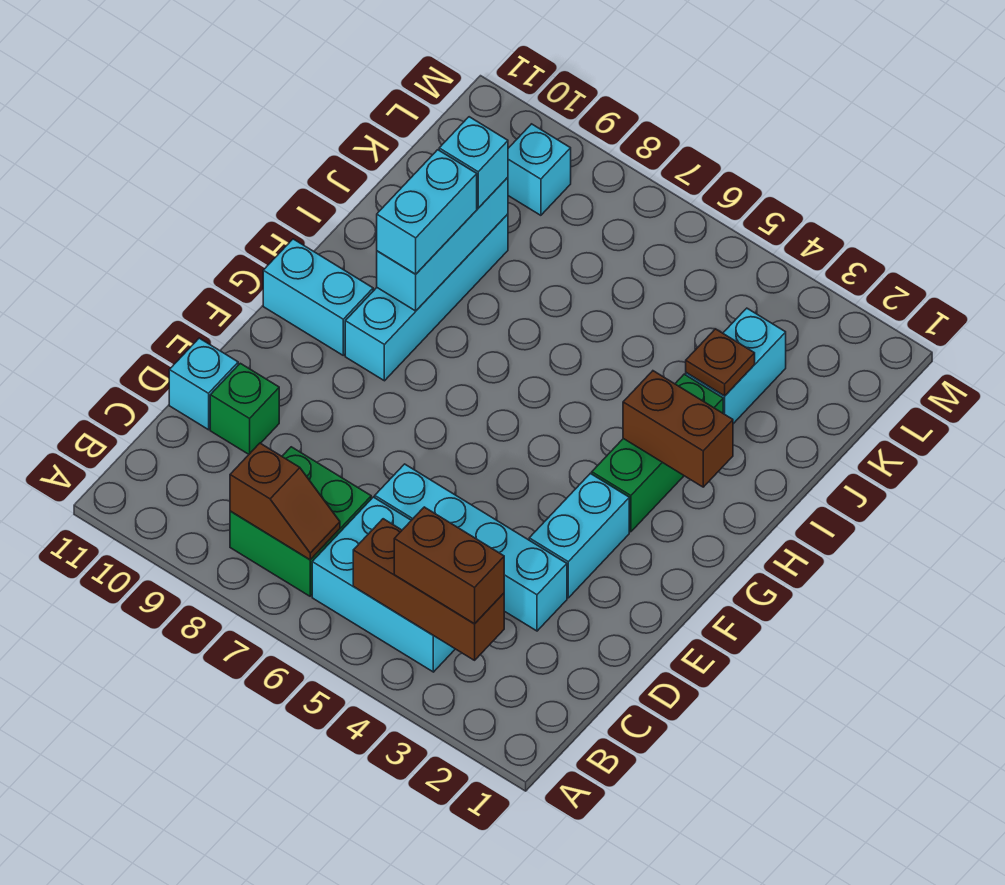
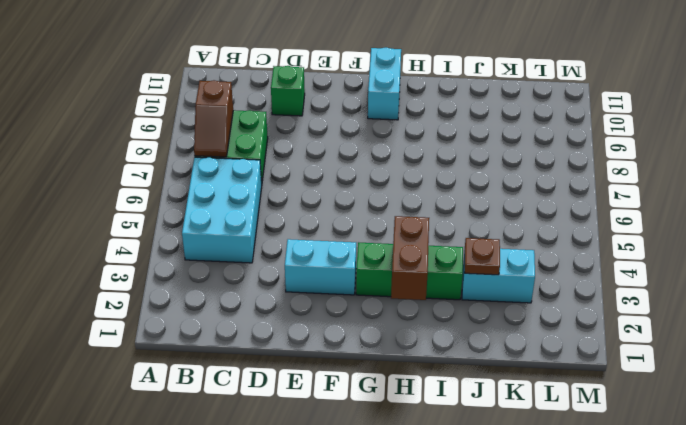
none -> cyan brick D3:D6 level 1
none -> cyan brick D11 level 1
none -> cyan brick G9:J9 level 1

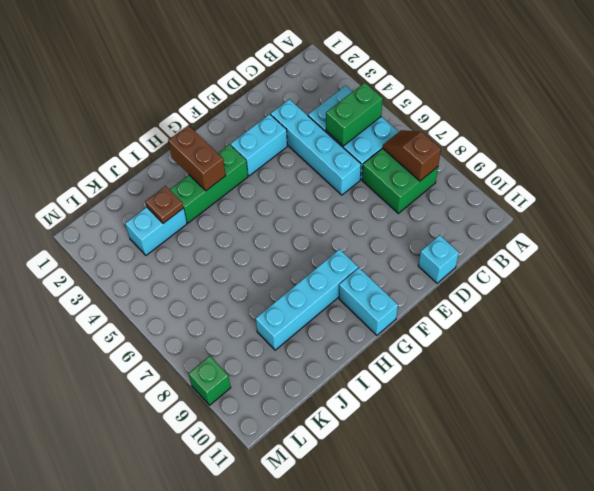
green brick B5:C5 level 2 -> brown brick B3:B5 level 2
green brick M9 level 1 -> green brick D10 level 1
none -> cyan brick L9 level 1
none -> cyan brick H9:J9 level 2
none -> brown brick B3:B4 level 3

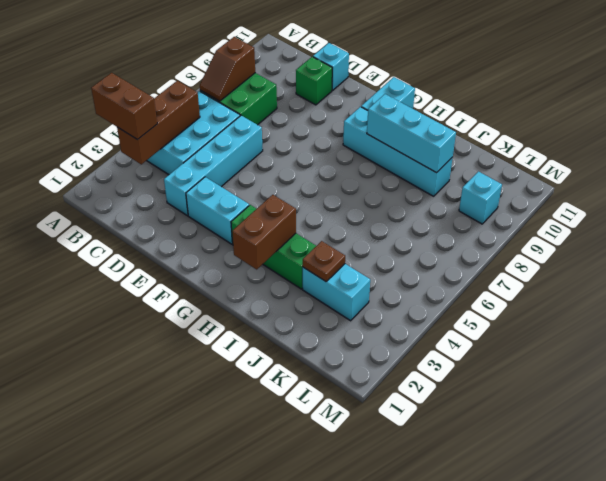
brown brick A3:B3 level 3 -> brown brick B3:B4 level 3
none -> cyan brick H9:I9 level 3
none -> cyan brick J9 level 3

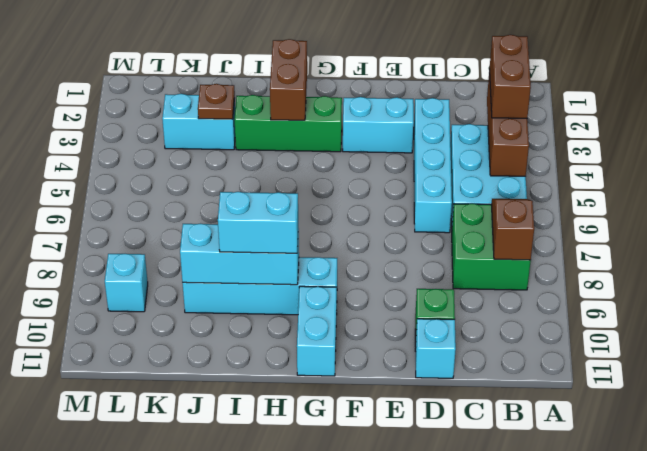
none -> cyan brick J9 level 3

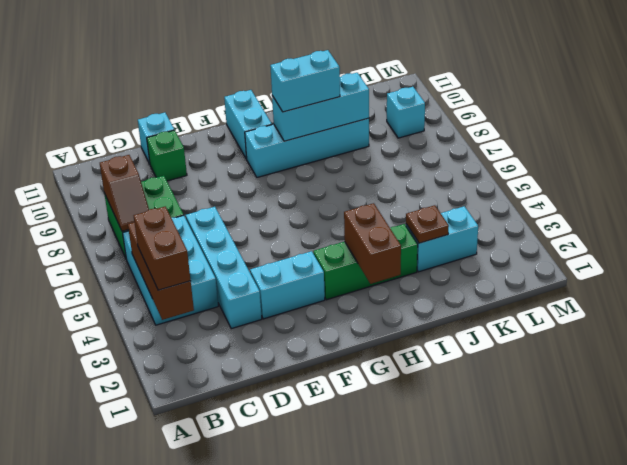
none -> cyan brick J9 level 3

